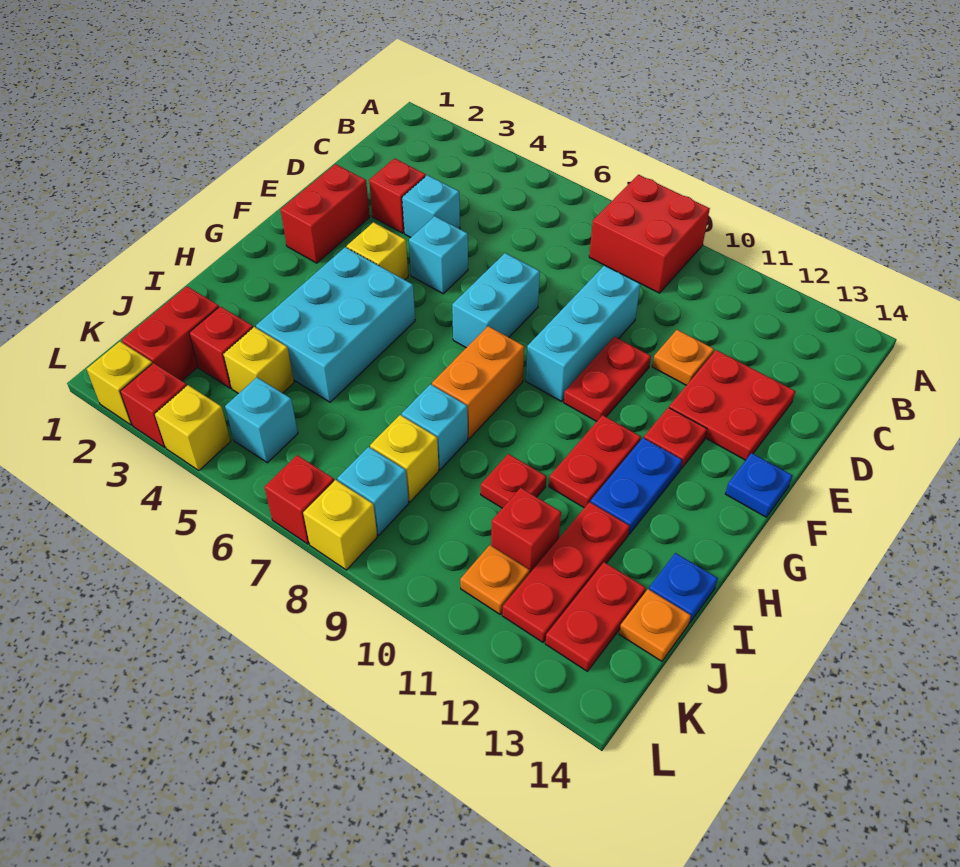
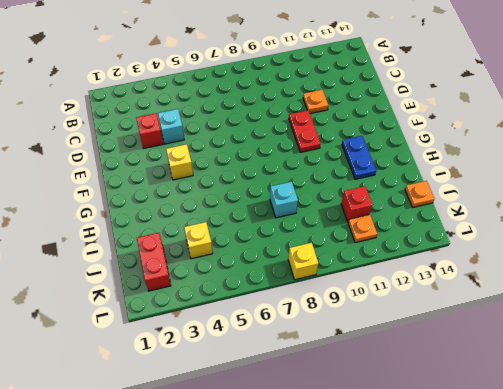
none -> red brick A8:B9 level 1
none -> cyan brick D9:F9 level 1
none -> red plate D12:E13 level 1
none -> red brick E2:F2 level 1

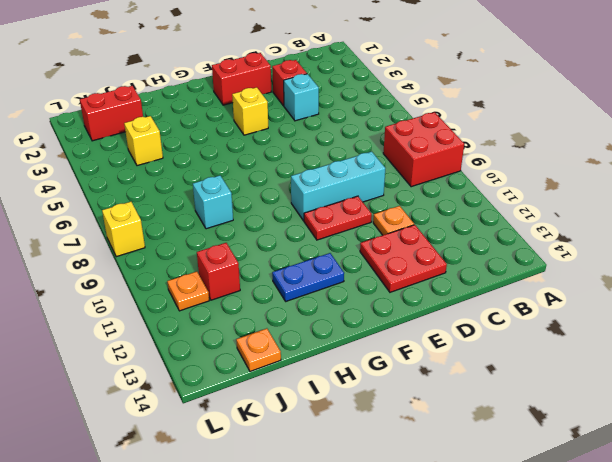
none -> cyan brick E5 level 1
none -> cyan brick E7:F7 level 1
none -> red plate F12 level 1
none -> blue plate F14 level 1

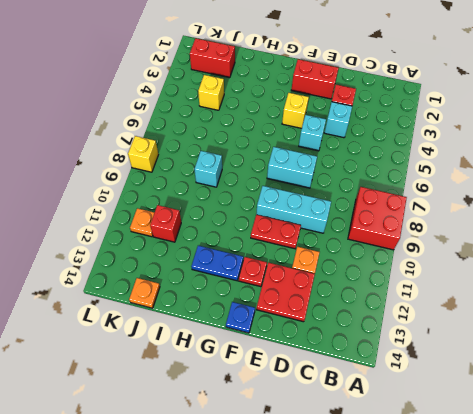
none -> cyan brick G4:I5 level 1
none -> orange brick G8:H8 level 1
none -> red plate G11:H11 level 1
none -> red plate I10 level 1

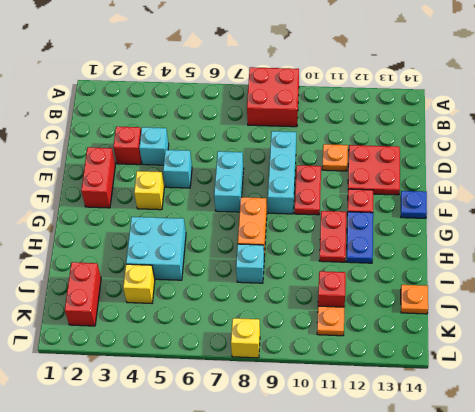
cyan brick H4:I5 level 1 -> cyan brick G4:I5 level 1
none -> red plate I10 level 1
none -> red plate I12:K12 level 1
none -> blue plate I14 level 1
none -> red brick J3 level 1

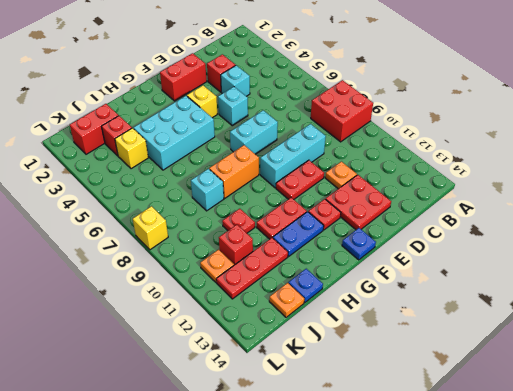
none -> yellow brick J8 level 1
none -> red plate J13:K13 level 1
none -> cyan brick K5 level 1
none -> cyan brick K8 level 1

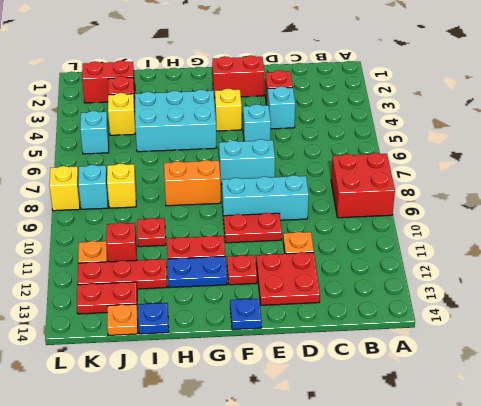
none -> cyan brick I8 level 1
none -> yellow brick L2 level 1
none -> red brick L3 level 1
none -> yellow brick L4 level 1

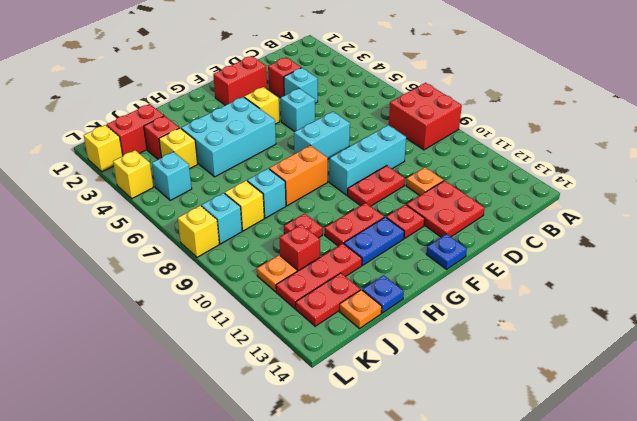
none -> red brick L3 level 1
none -> red brick L7 level 1

